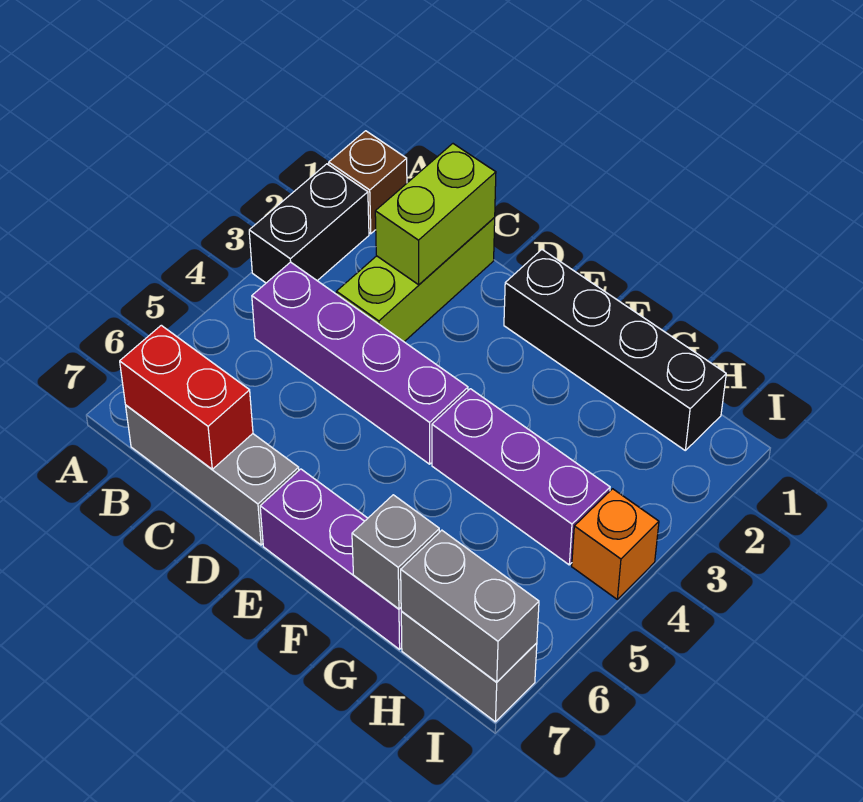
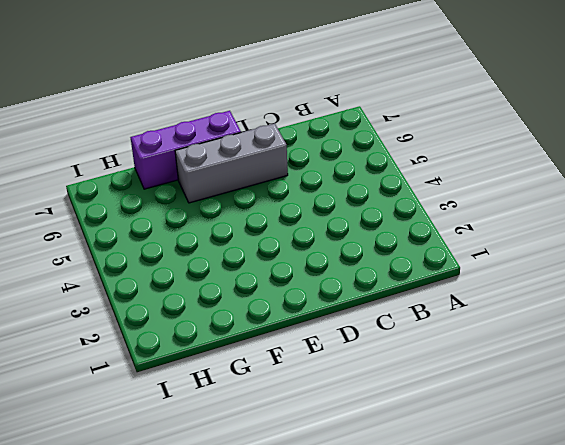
grey brick D6:F6 level 1 -> grey brick B7:D7 level 1
none -> brown brick A1 level 1
none -> black brick A2:A3 level 1
none -> purple brick B4:E4 level 1

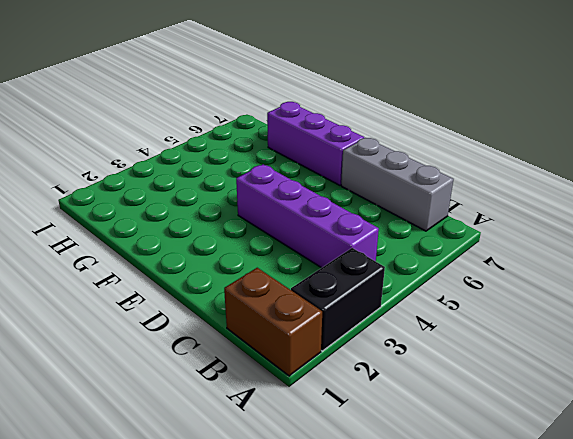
brown brick A1:B1 level 1 -> brown brick A1 level 1
none -> lime brick C1:C3 level 1
none -> black brick E1:H1 level 1
none -> purple brick F4:H4 level 1

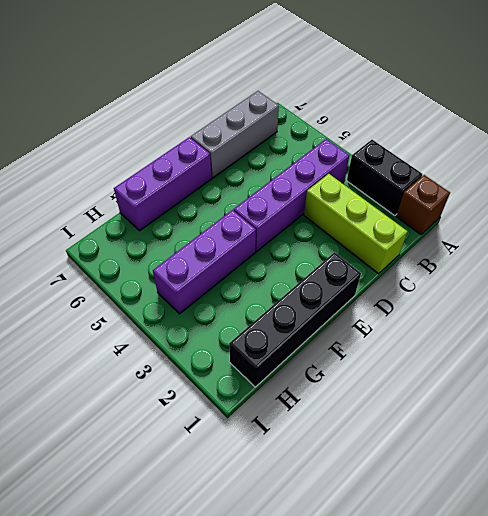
none -> grey brick H7:I7 level 1
none -> orange brick I4 level 1
none -> red brick B7:C7 level 2

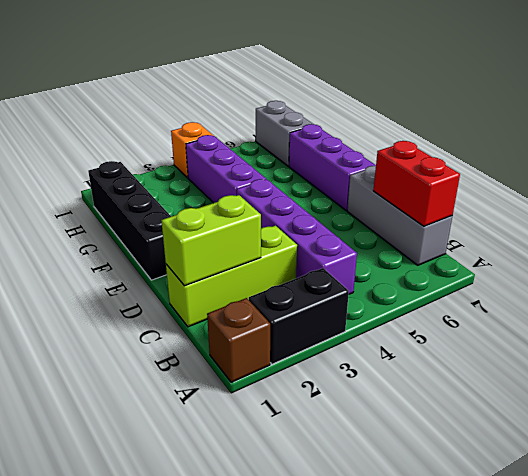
none -> grey brick G7 level 2
none -> grey brick H7:I7 level 2

